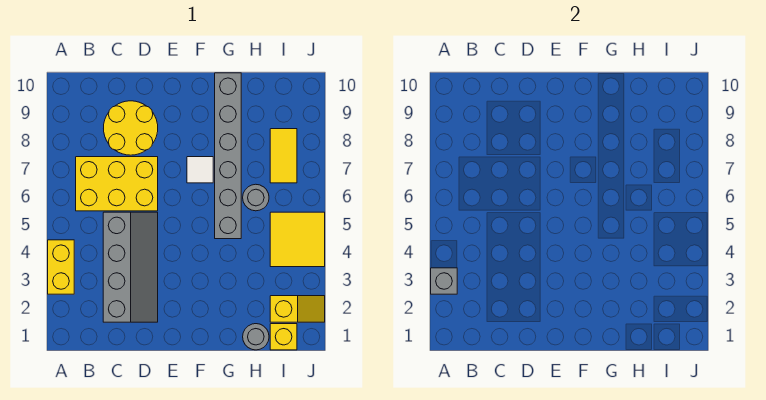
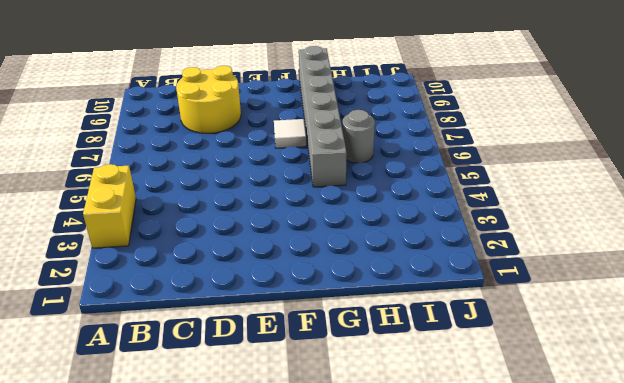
none -> yellow brick B6:D7 level 1
none -> grey slope C2:D5 level 1 top C
none -> grey round brick H1 level 1

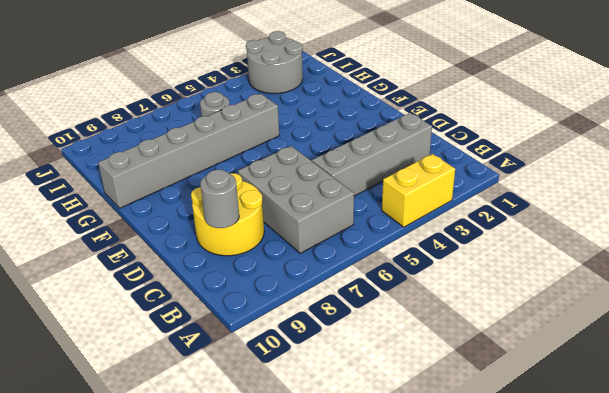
grey brick B6:D7 level 1 -> yellow brick B6:D7 level 1
grey round brick C9 level 2 -> grey round brick H1 level 1
grey round brick I2:J3 level 1 -> yellow slope I2:J2 level 1 top I
none -> white tile F7 level 1
none -> yellow brick I1 level 1
none -> yellow tile I4:J5 level 1

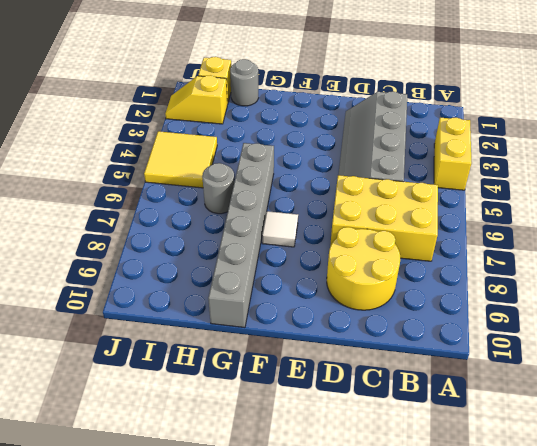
none -> yellow tile I7:I8 level 1
none -> grey brick A3 level 2

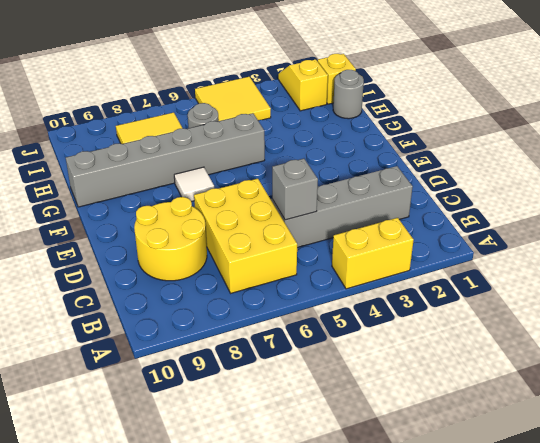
grey brick C5 level 2 -> grey brick A3 level 2

